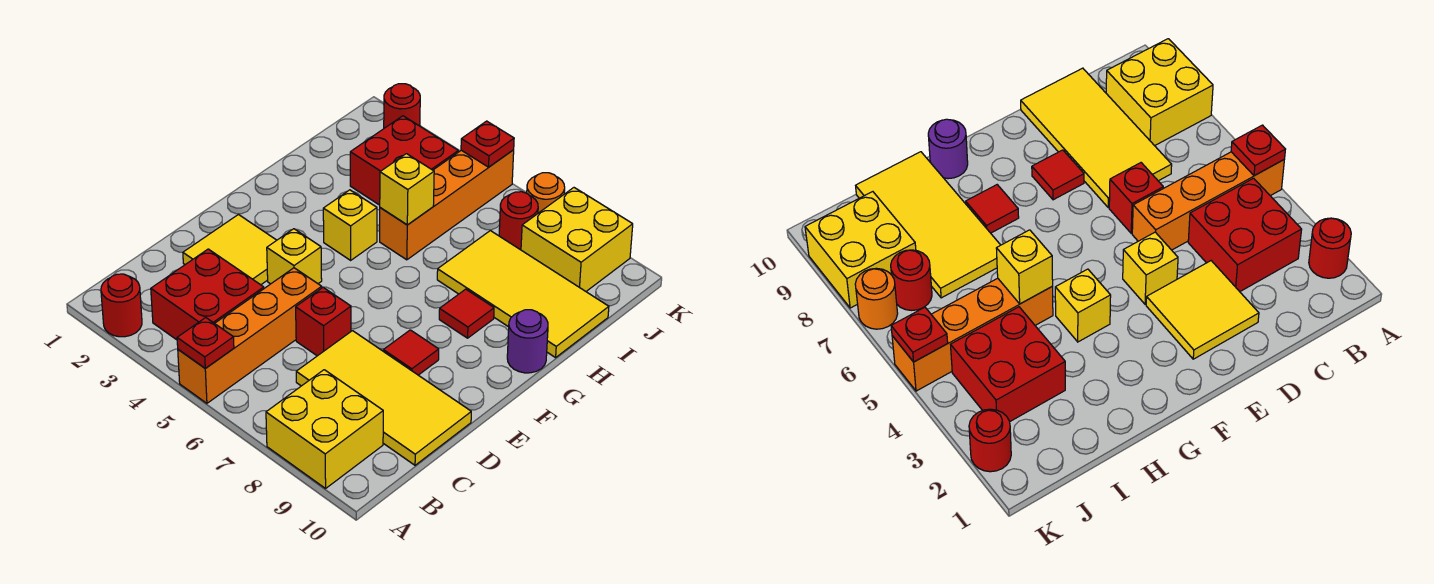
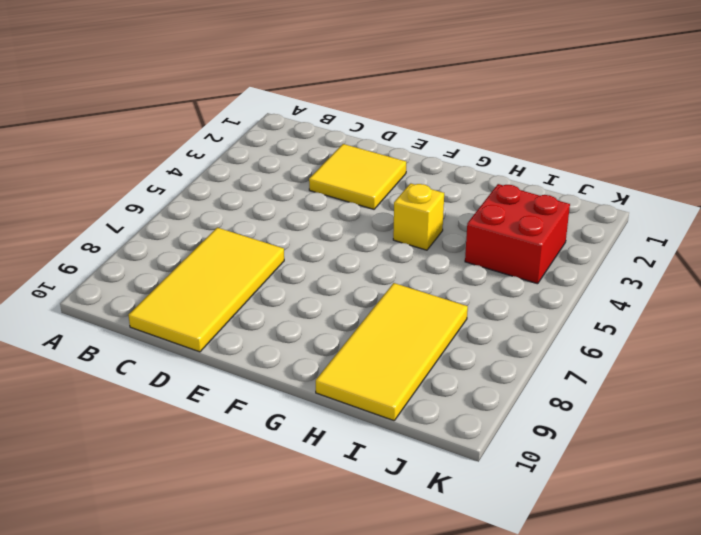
none -> red round brick A2 level 1
none -> orange brick A5:D5 level 1
none -> yellow brick A8:B9 level 1

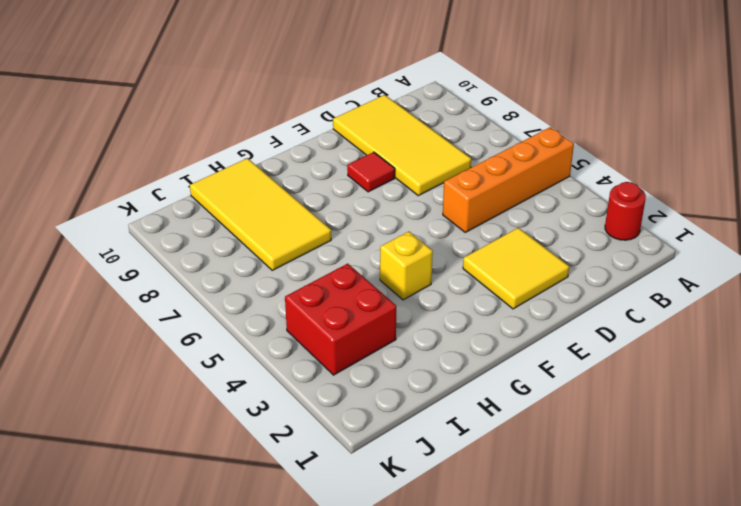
none -> yellow brick A8:B9 level 1
none -> red brick B3:C4 level 1
none -> red brick D6 level 1

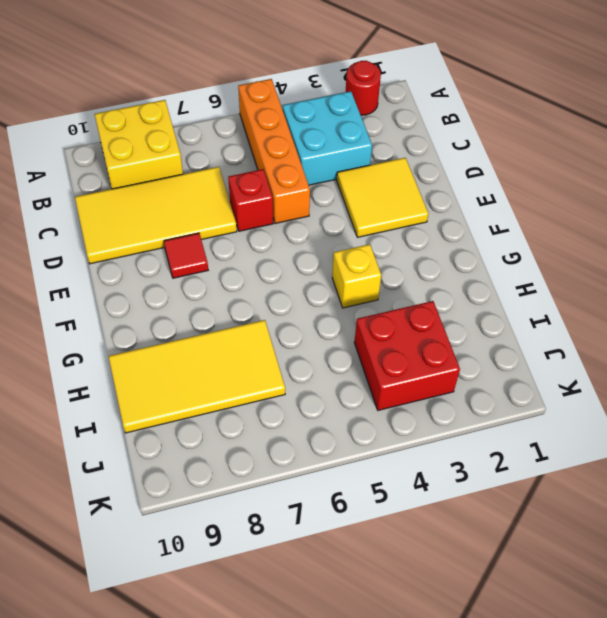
cyan brick B3:C4 level 1 -> red brick B3:C4 level 1
none -> yellow brick E4 level 1
none -> red tile G8 level 1
none -> purple round brick G10 level 1

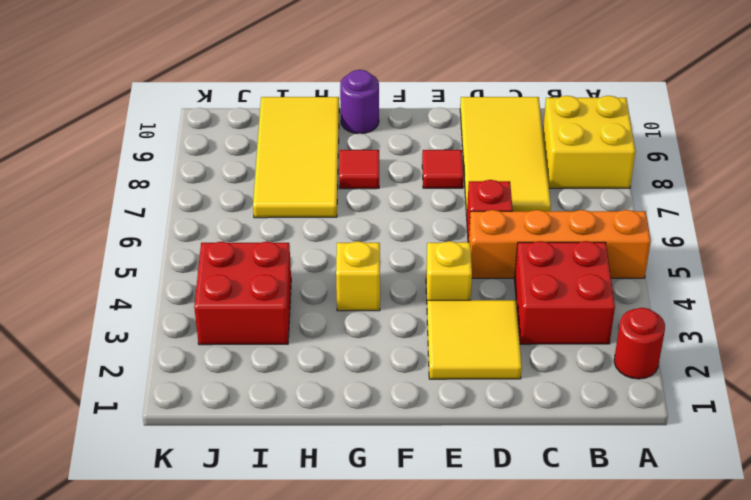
none -> orange brick H5:K5 level 1
none -> red round brick J7 level 1
none -> yellow brick J8:K9 level 1

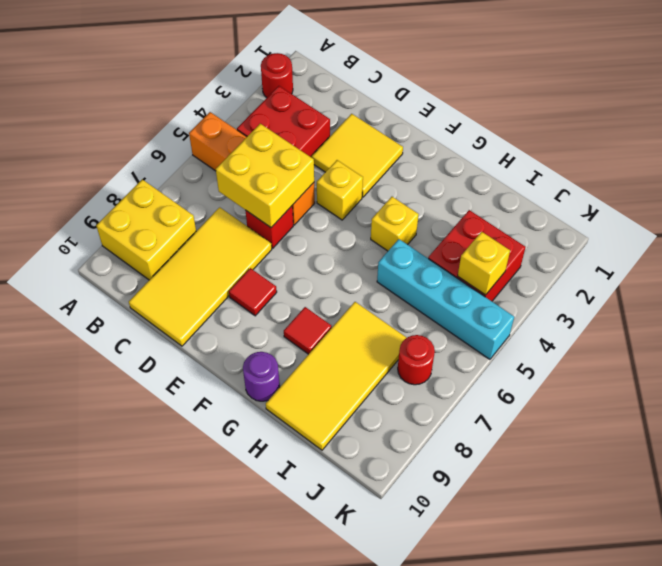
yellow brick C5:D6 level 2 -> yellow brick J8:K9 level 1
cyan brick H5:K5 level 1 -> orange brick H5:K5 level 1
yellow brick J4 level 2 -> yellow brick H5 level 2
none -> red round brick K2 level 1
none -> orange round brick K7 level 1
none -> red plate A5 level 2

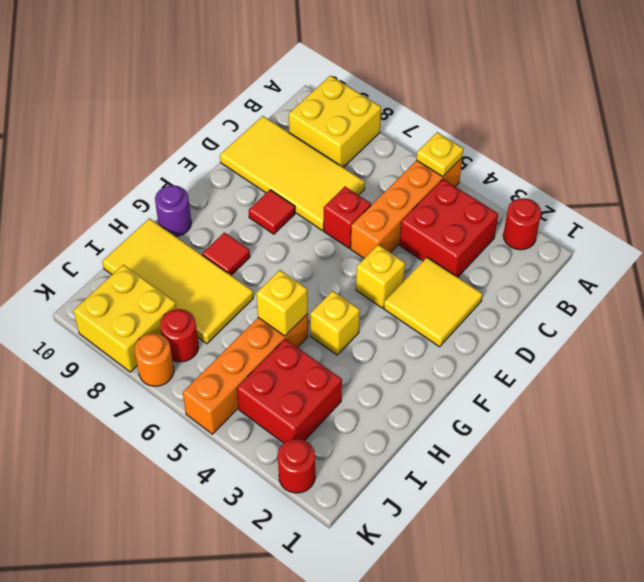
yellow plate A5 level 2 -> red plate A5 level 2
none -> red plate K5 level 2

